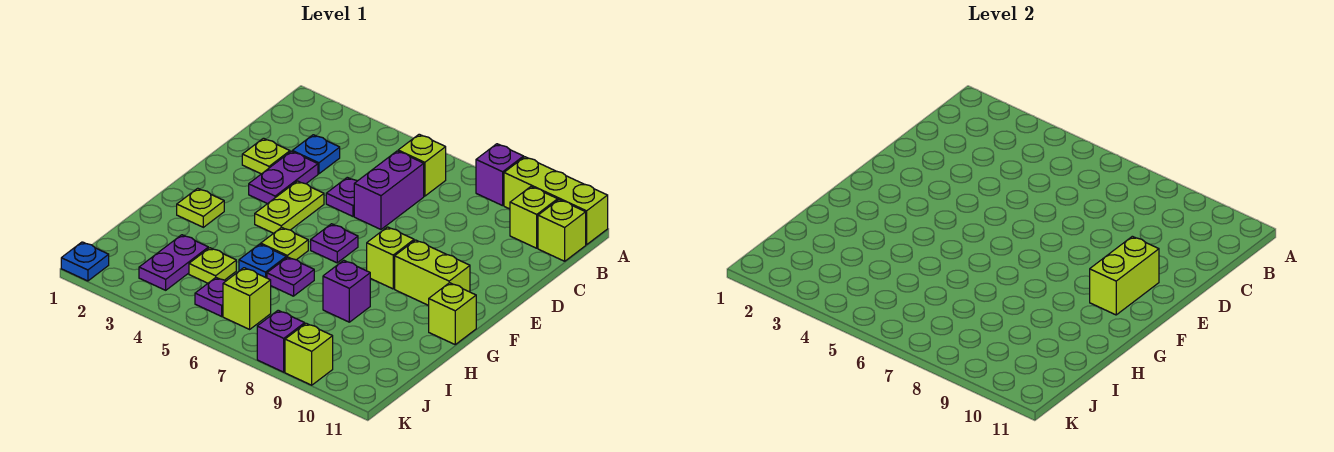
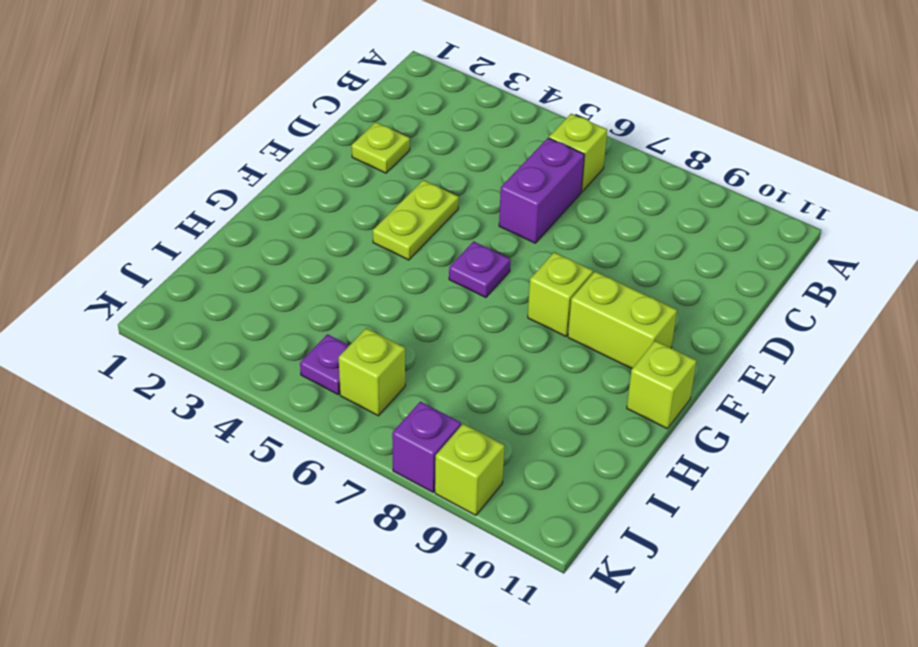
none -> purple brick A8 level 1
none -> lime brick A9:A11 level 1
none -> lime brick B10 level 1

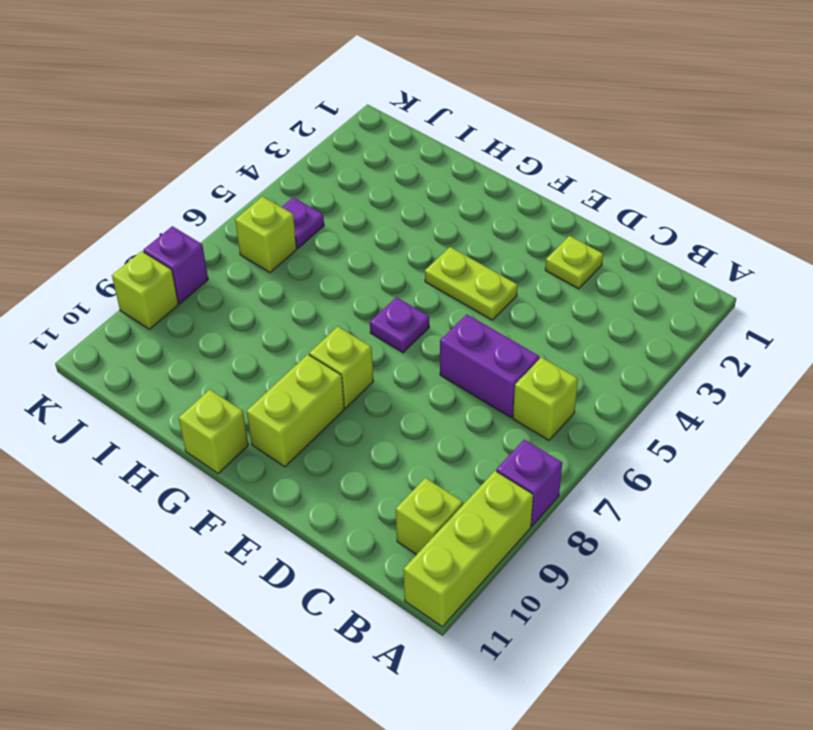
none -> lime brick B11 level 1
none -> blue plate C3 level 1
none -> purple plate D3:E3 level 1

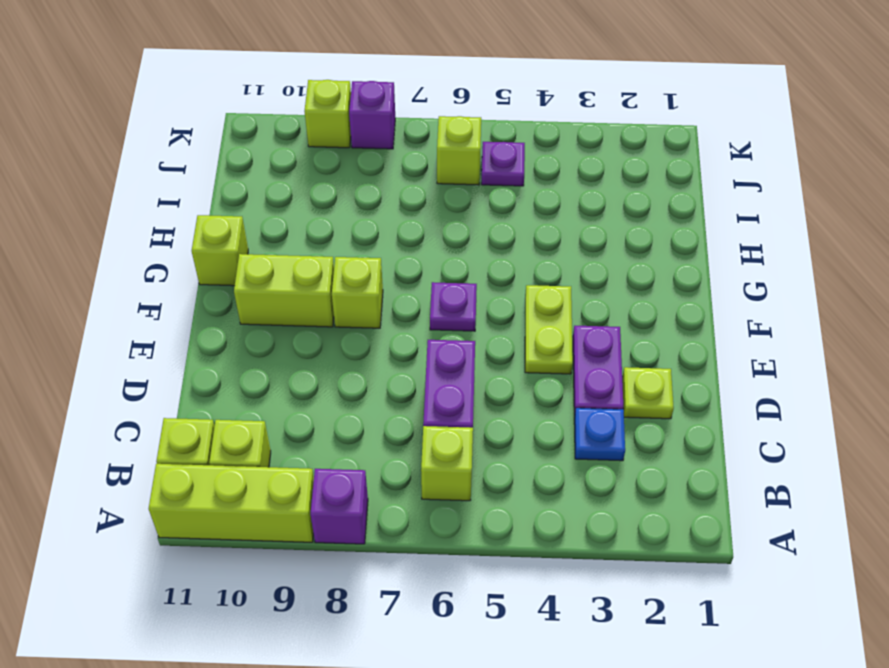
none -> purple plate D5 level 1
none -> lime plate G2 level 1
none -> lime plate G5 level 1

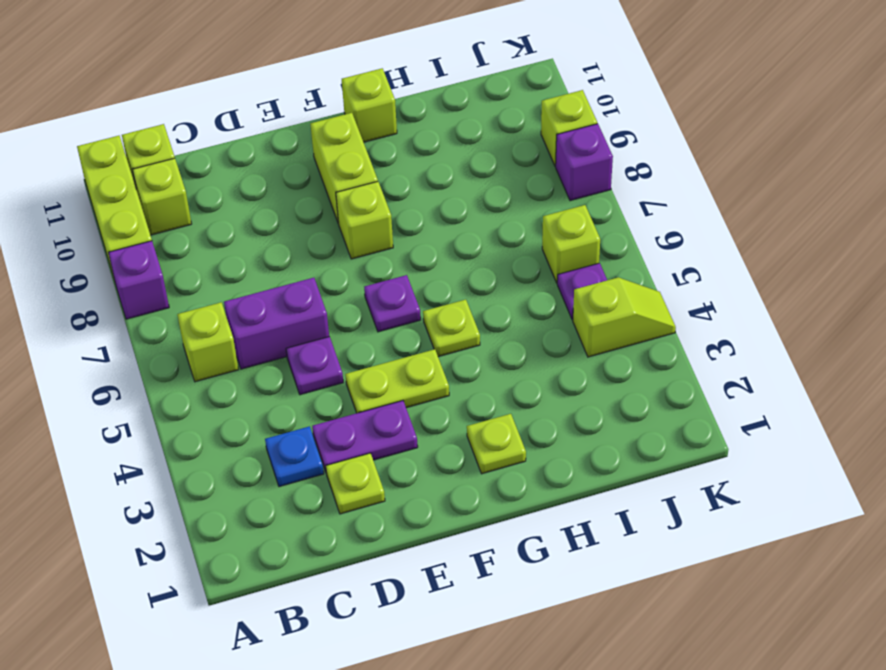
lime slope J4:K4 level 1 top J -> none
none -> blue plate H5 level 1
none -> purple plate H6 level 1
none -> purple brick H8 level 1

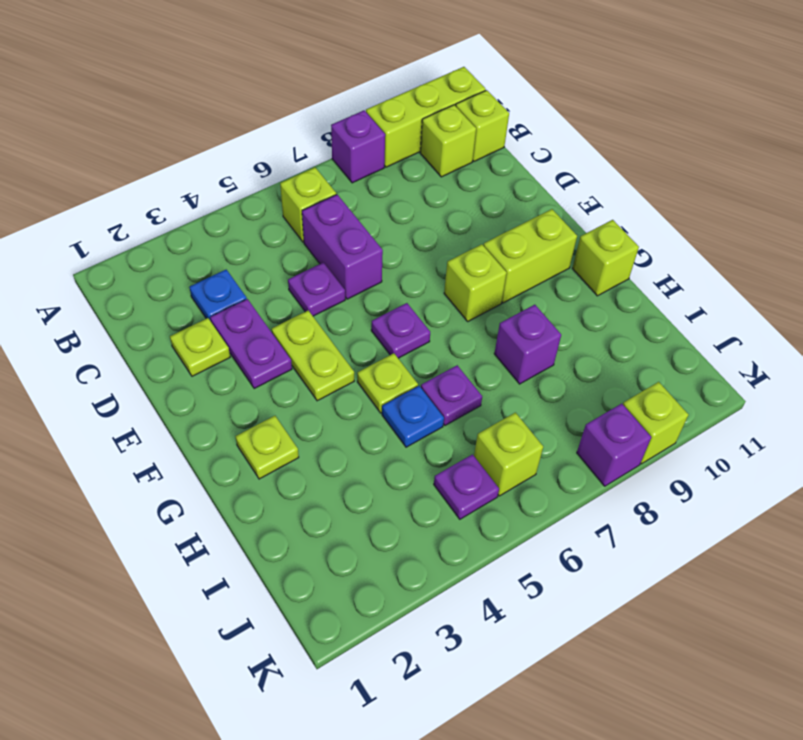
none -> purple plate I3:J3 level 1
none -> lime plate I4 level 1
none -> blue plate K1 level 1

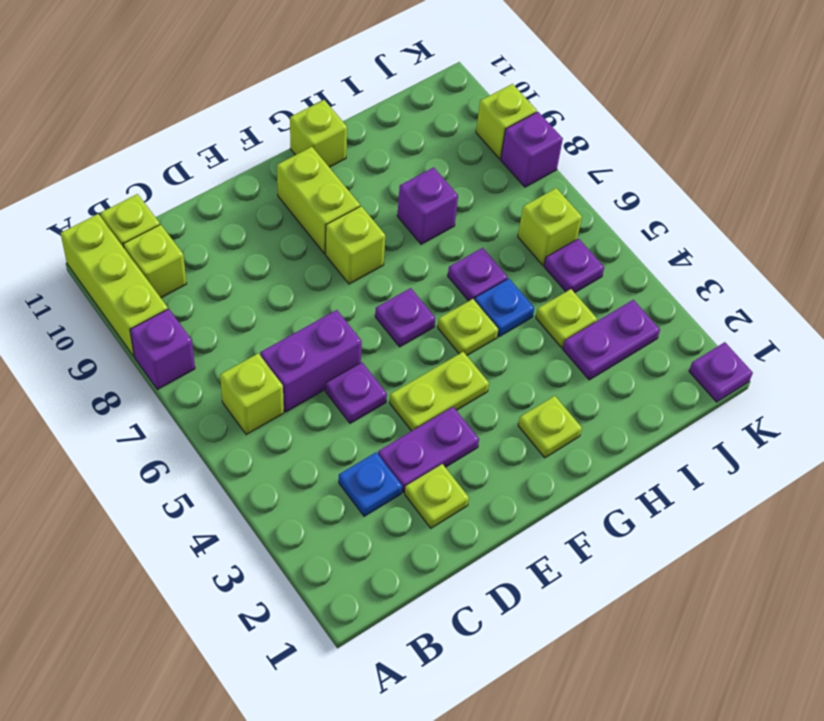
purple plate K1 level 1 -> blue plate K1 level 1
none -> lime brick E10:F10 level 2

